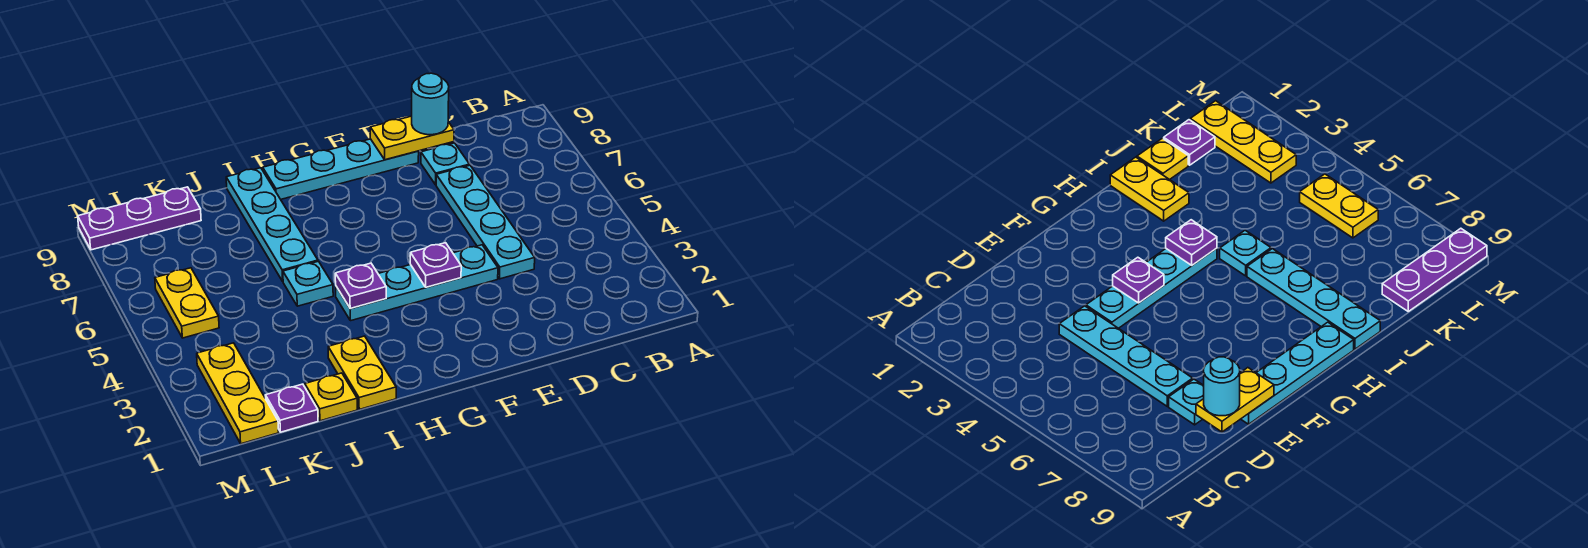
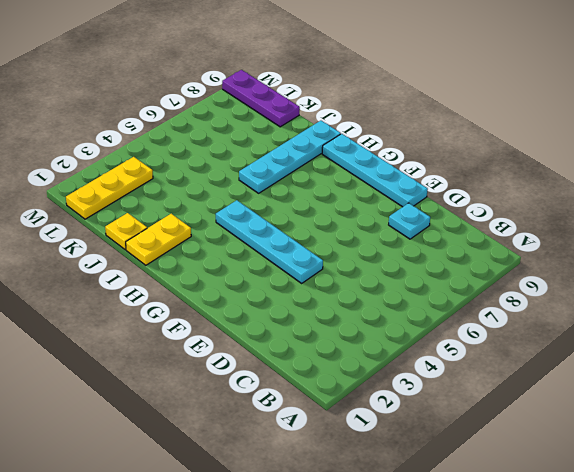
none -> cyan plate D4:D7 level 1
none -> cyan plate I5 level 1
none -> purple plate K1 level 1

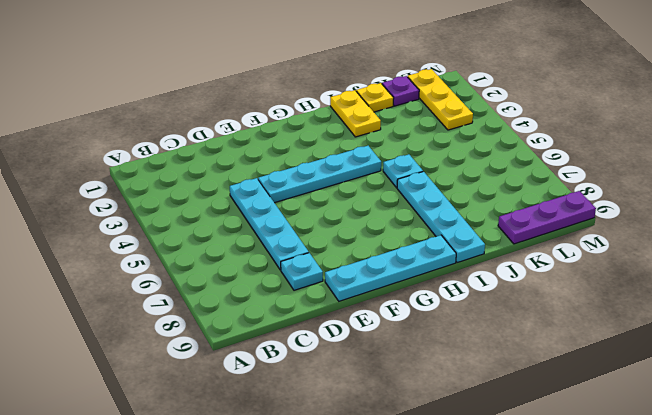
none -> yellow plate L5:L6 level 1
none -> yellow plate D9:E9 level 2
none -> purple plate F4 level 2

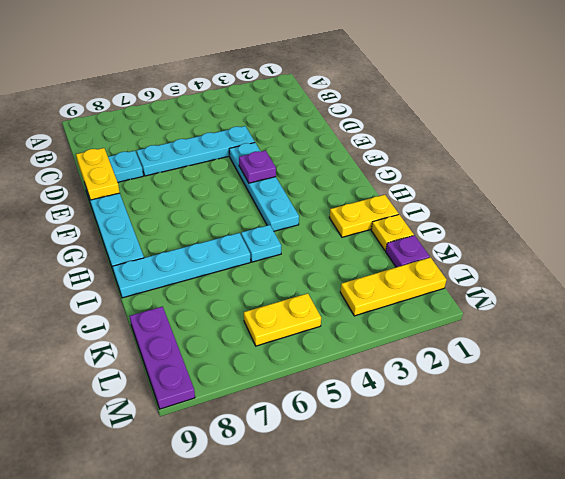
none -> purple plate H4 level 2
none -> cyan round brick D9 level 3

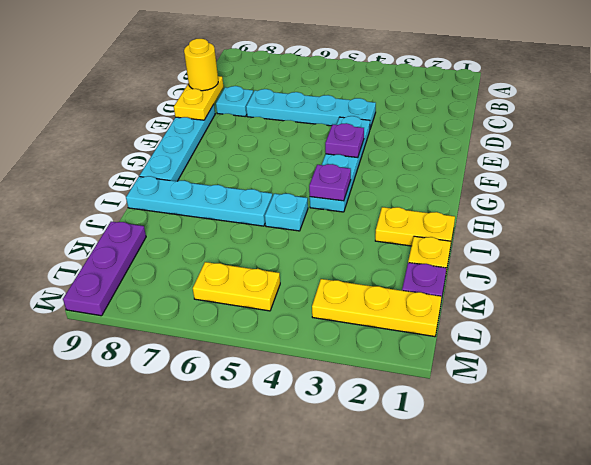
yellow round brick D9 level 3 -> cyan round brick D9 level 3

